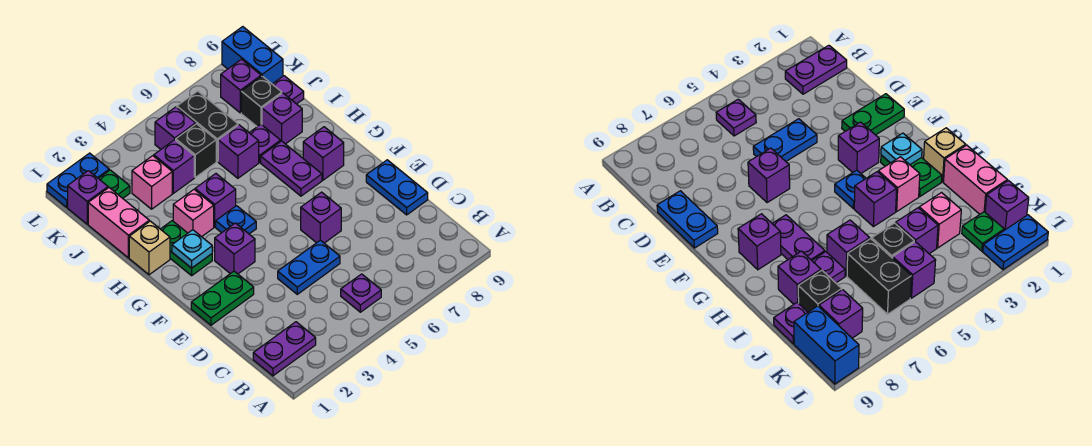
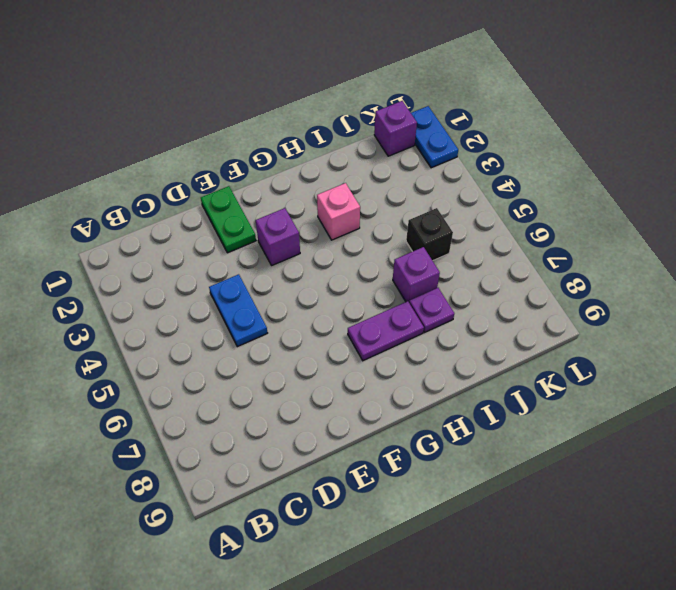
none -> purple plate B1:B2 level 1
none -> purple plate B5 level 1
none -> blue plate D9:E9 level 1
none -> purple brick E6 level 1

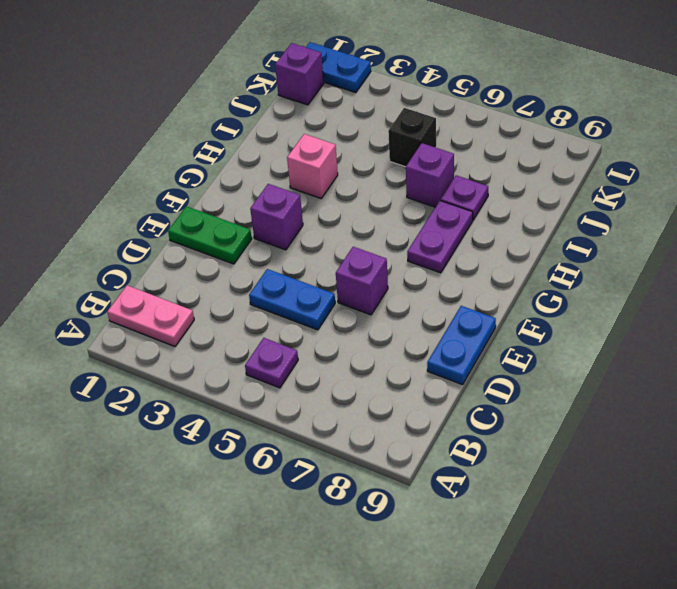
pink plate B1:B2 level 1 -> purple plate B1:B2 level 1
none -> green plate G2:H2 level 1
none -> blue plate G4 level 1
none -> purple brick G8 level 1
none -> tan brick H1 level 1

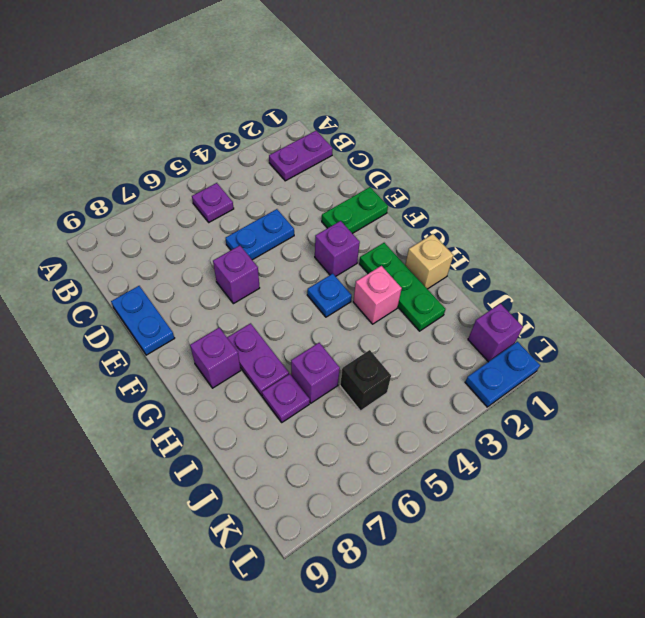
green plate G2:I2 level 1 -> green plate G2:H2 level 1
none -> purple brick H4 level 1
none -> pink brick I1:J1 level 1
none -> purple brick I8 level 1
none -> pink brick J3 level 1

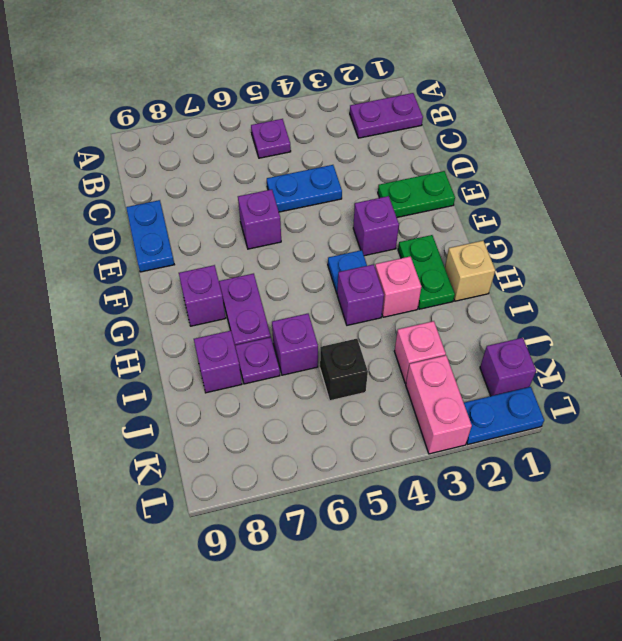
pink brick K3:L3 level 1 -> pink brick I1:J1 level 1
none -> purple brick J4 level 1
none -> black brick J6:K6 level 1
none -> black brick J8 level 1
none -> purple plate J9 level 1

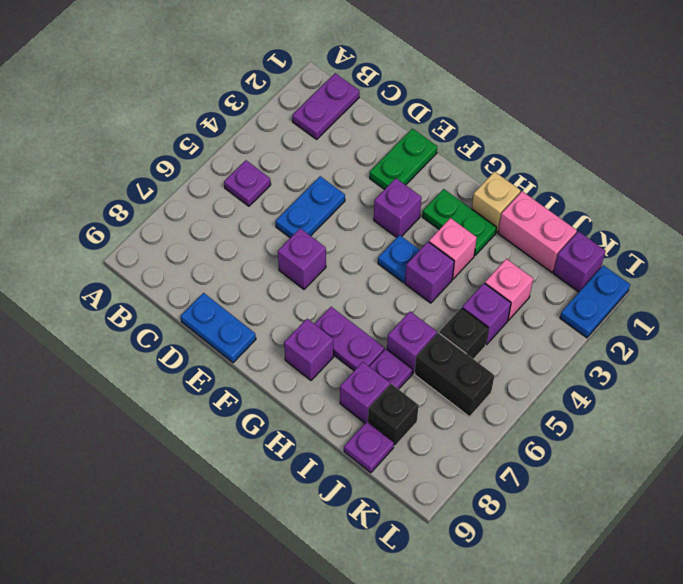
none -> green plate K2 level 1
none -> purple brick K5 level 1
none -> purple brick K8 level 1
none -> blue brick K9:L9 level 1

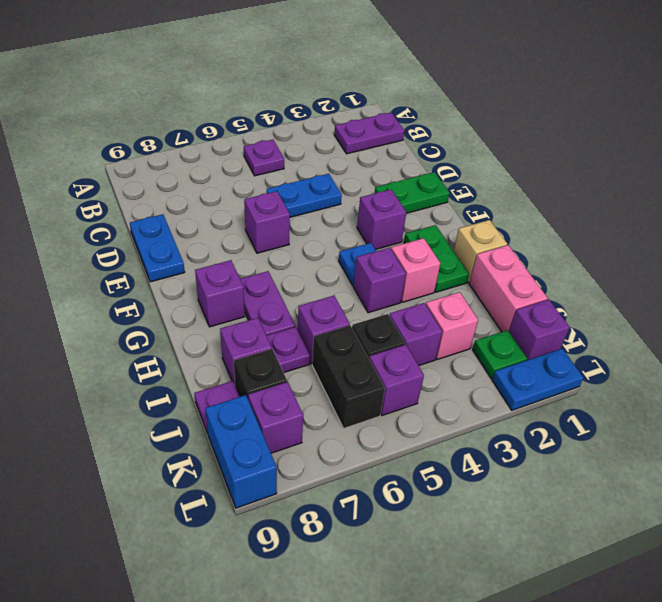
none -> cyan plate G2 level 2

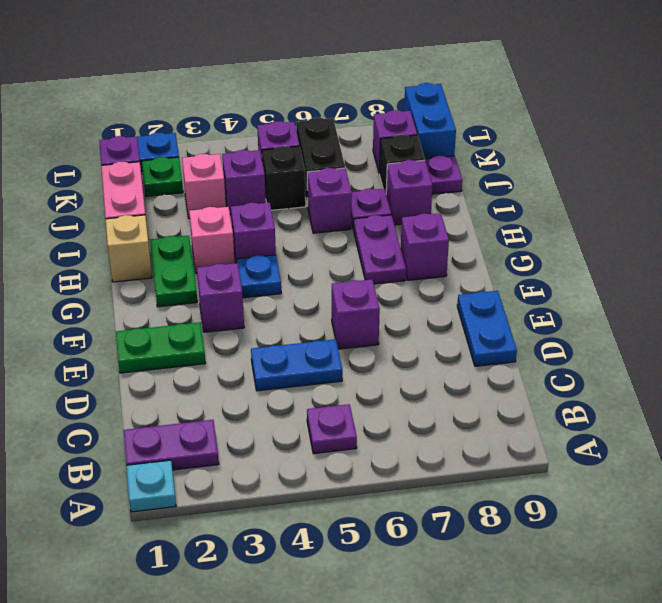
cyan plate A1 level 1 -> cyan plate G2 level 2

